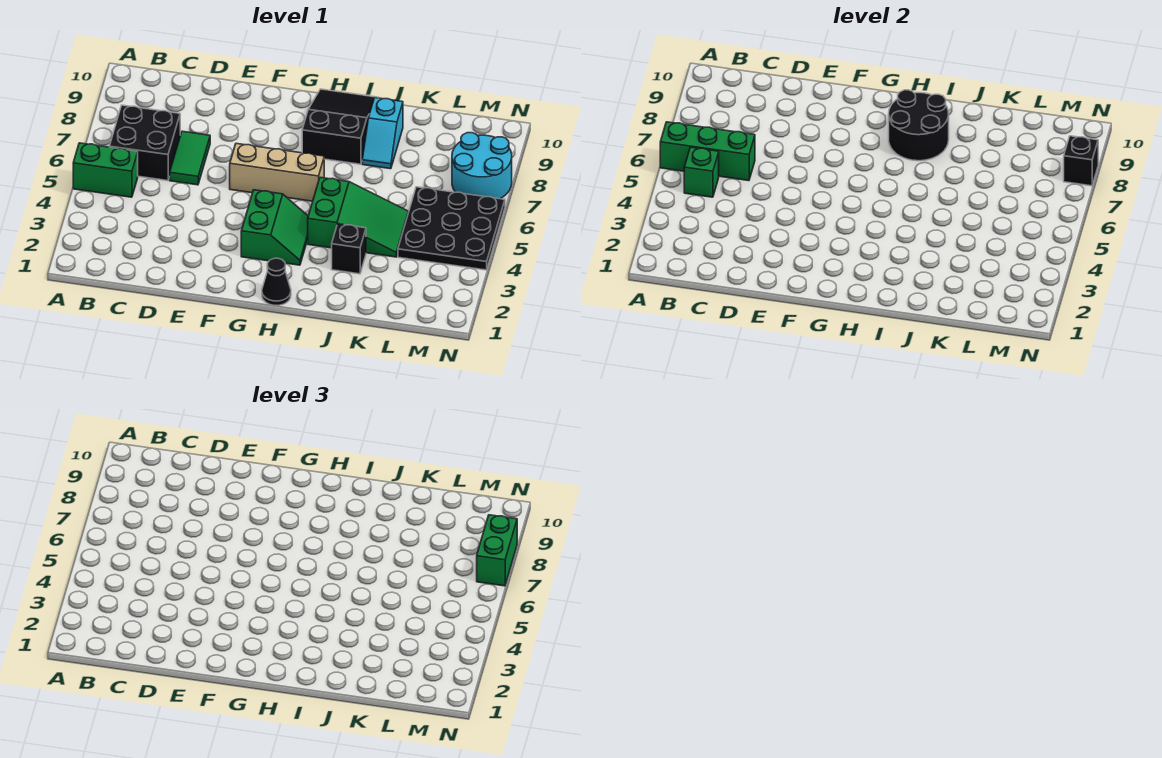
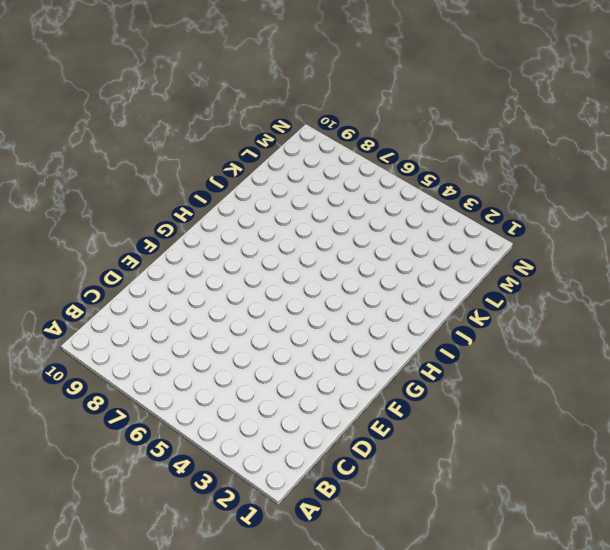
none -> green brick A5:B5 level 1
none -> black brick B6:C7 level 1
none -> green tile D6:D7 level 1

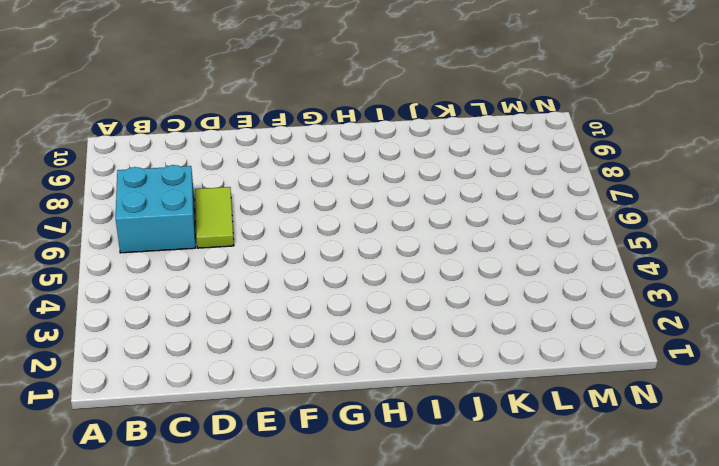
cyan brick B6:C7 level 1 -> black brick B6:C7 level 1
lime tile D6:D7 level 1 -> green tile D6:D7 level 1
none -> green brick A5:B5 level 1
none -> tan brick F6:H6 level 1
none -> green slope G3:H4 level 1 top G

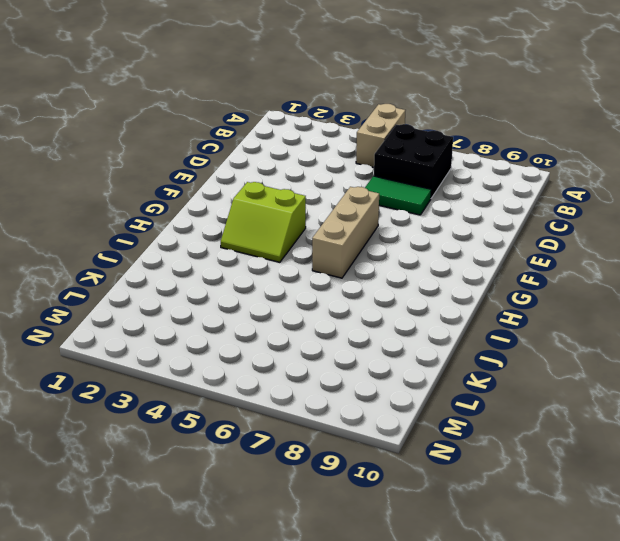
tan brick A5:B5 level 1 -> green brick A5:B5 level 1
lime slope G3:H4 level 1 top G -> green slope G3:H4 level 1 top G
none -> black cone H1 level 1
none -> black slope H8:I10 level 1 top 8
none -> green slope I4:K5 level 1 top I

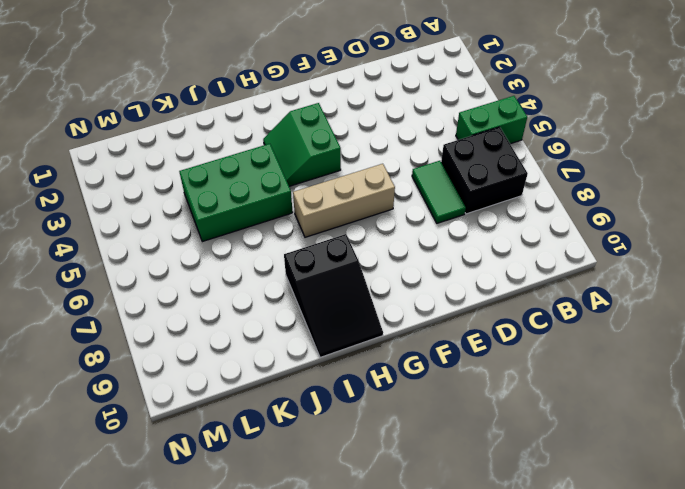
green brick I4:K5 level 1 -> green slope I4:K5 level 1 top I
none -> black cone H1 level 1
none -> black brick J3 level 1
none -> cyan slope J8:J9 level 1 top 9

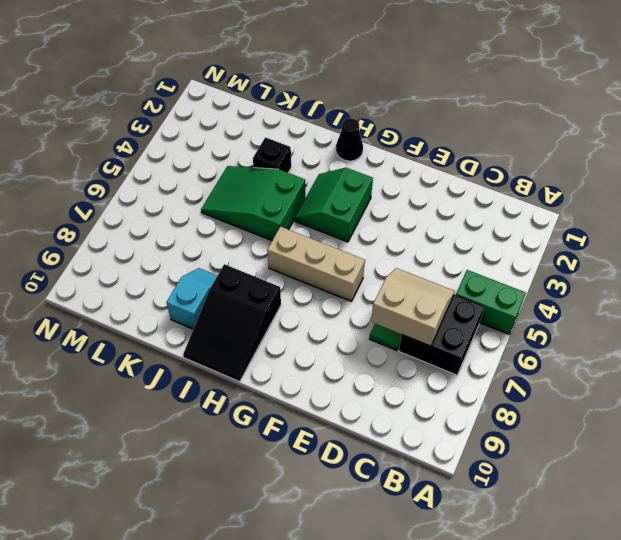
tan slope C6:D7 level 2 top 7 -> green brick A6:C6 level 2
none -> black plate L4:N6 level 1
none -> cyan round brick M7:N8 level 1
none -> green brick B5 level 2

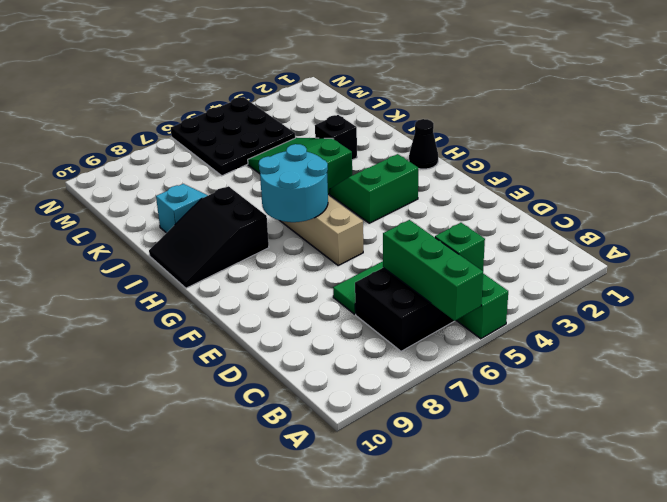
cyan round brick G6:H7 level 2 -> cyan round brick M7:N8 level 1
none -> black round brick H8:I9 level 2
none -> black brick N8 level 2
none -> green brick N7:N8 level 3

